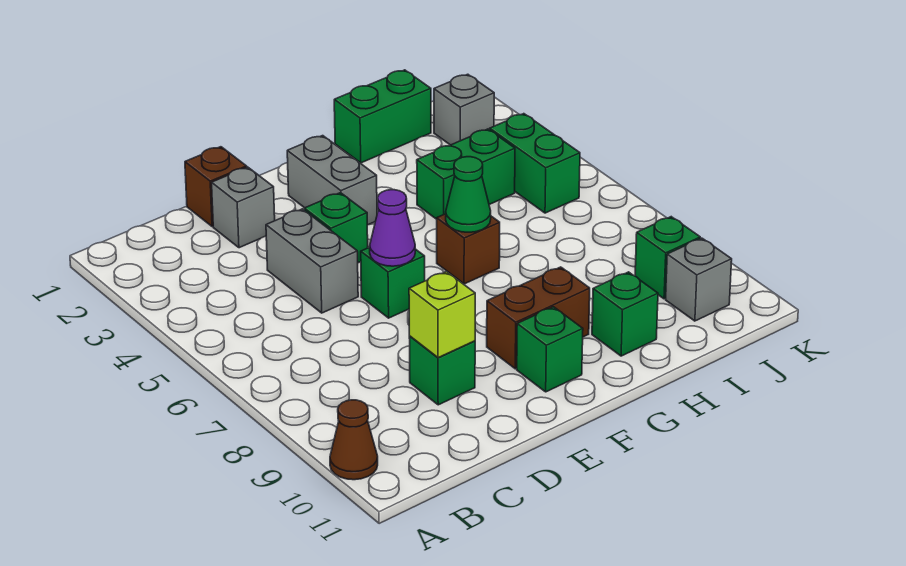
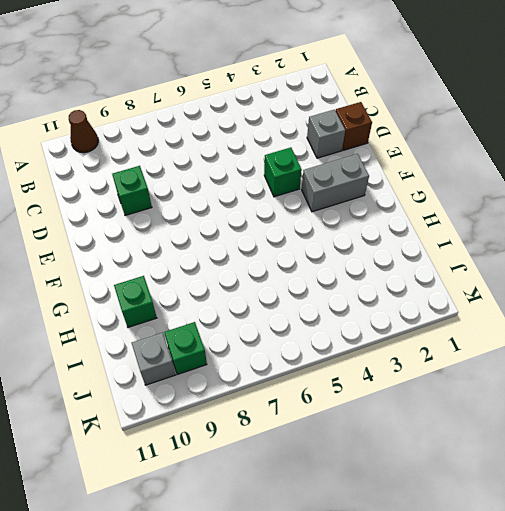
none -> grey brick D4:D5 level 1
none -> green brick E6 level 1
none -> brown brick F9:G9 level 1

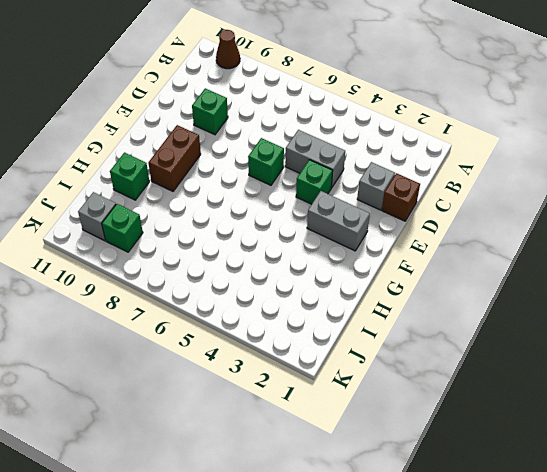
none -> green brick F10 level 1
none -> brown brick G6 level 1
none -> green brick H1:I1 level 1

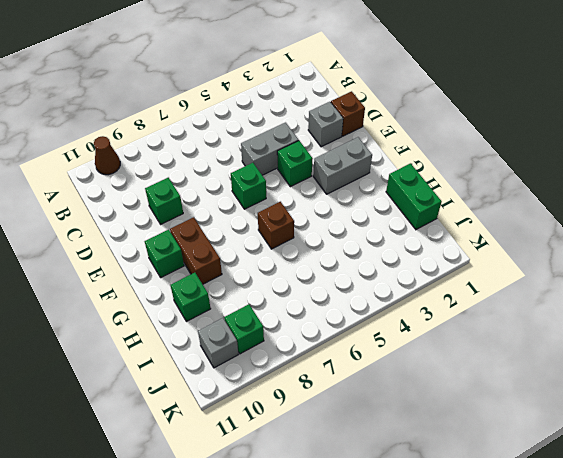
none -> green brick H4:I4 level 1
none -> grey brick J2 level 1
none -> green brick J4:J5 level 1

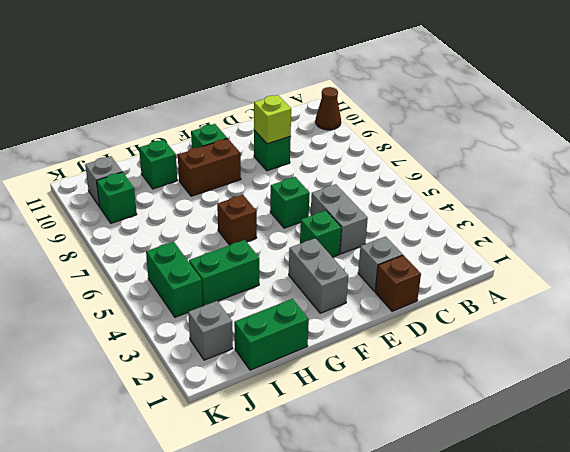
none -> purple cone E6 level 2
none -> green cone G6 level 2

